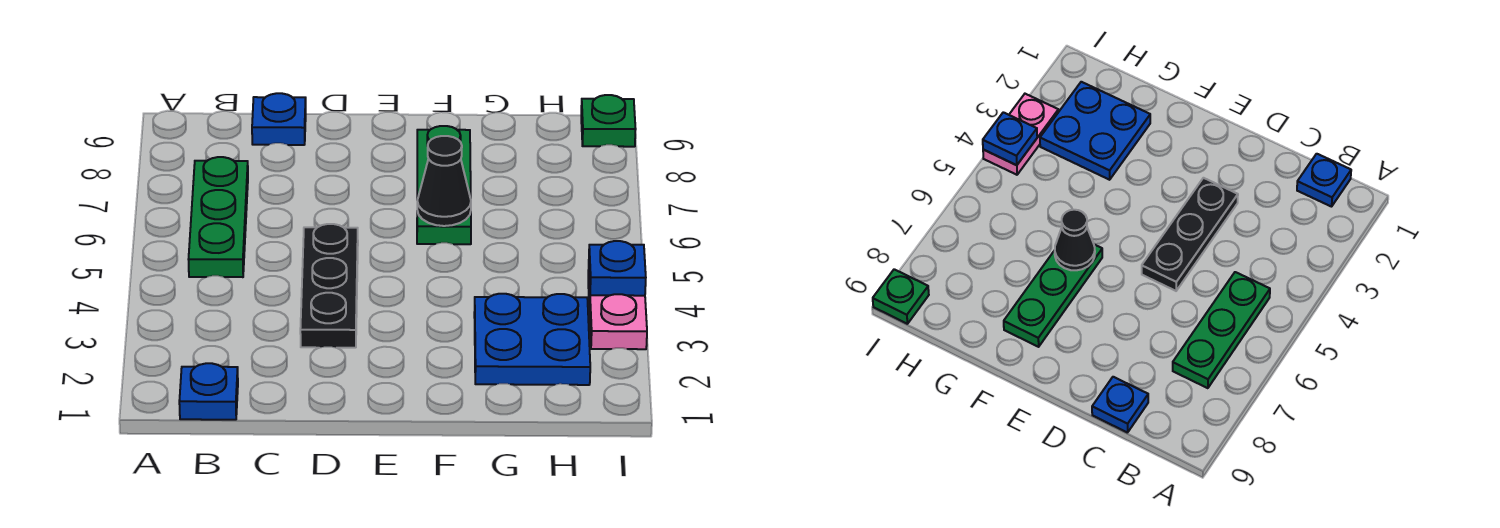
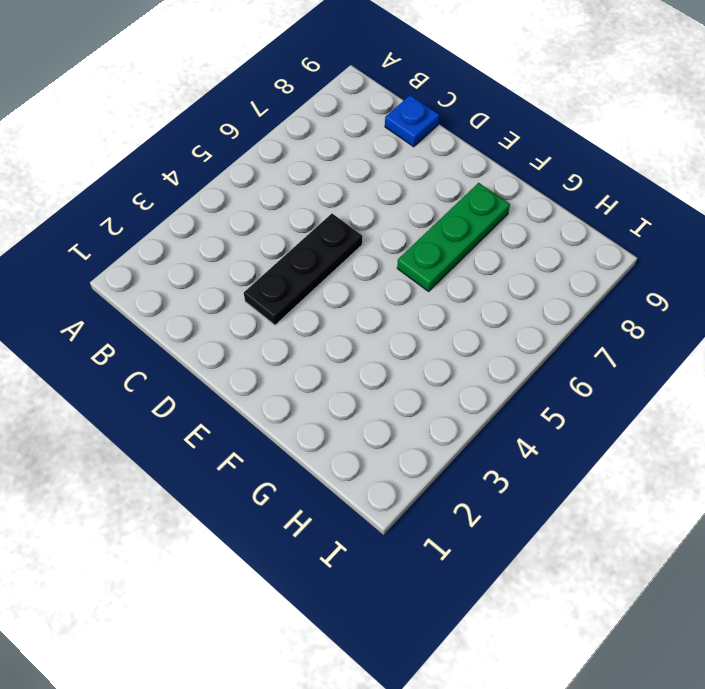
none -> blue plate B1 level 1
none -> green plate B5:B7 level 1

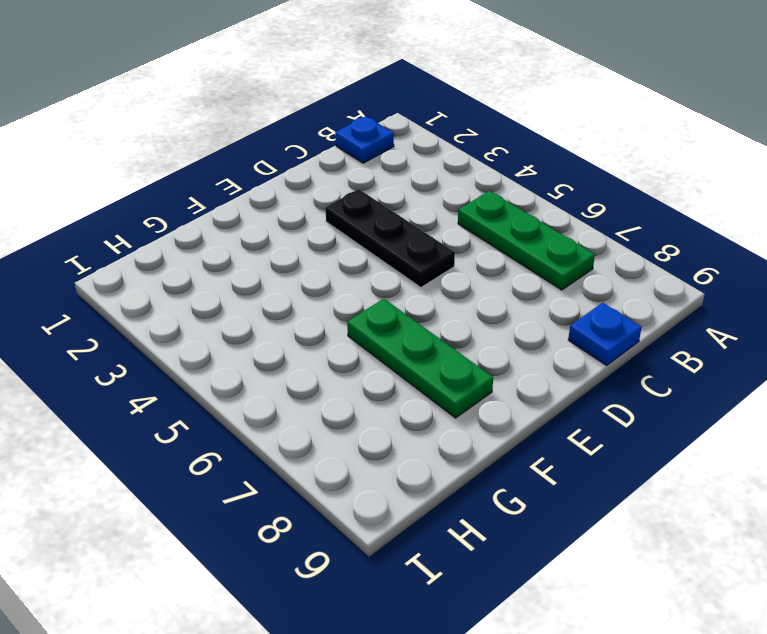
none -> blue plate G2:H3 level 1
none -> pink plate I3:I4 level 1

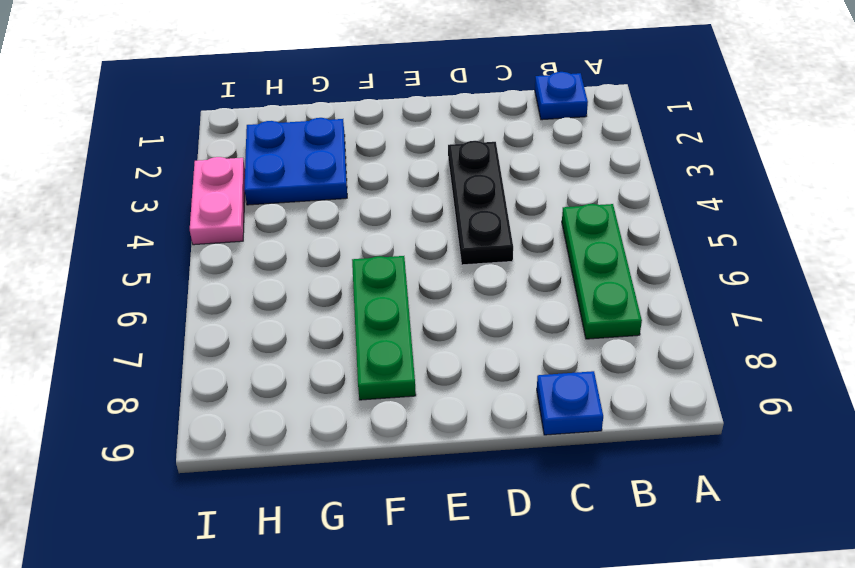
none -> green plate I9 level 1
none -> black cone F6 level 2

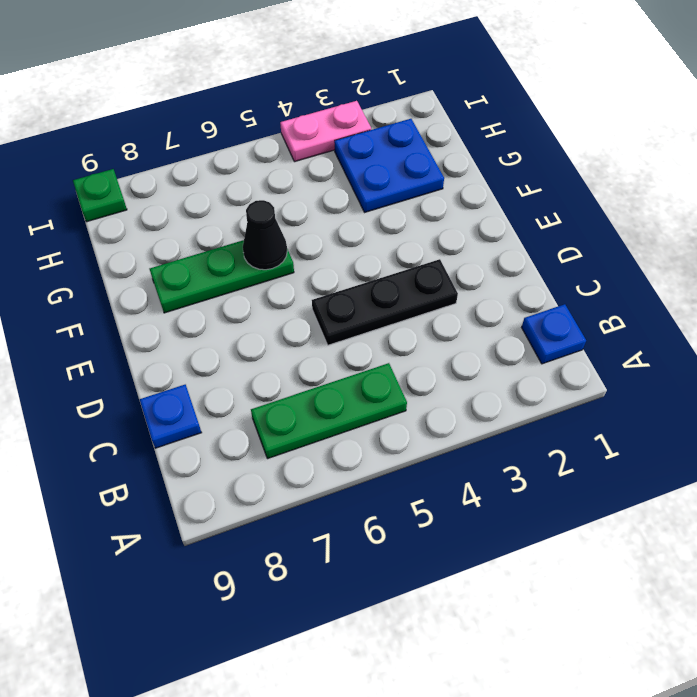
none -> blue plate I4 level 2

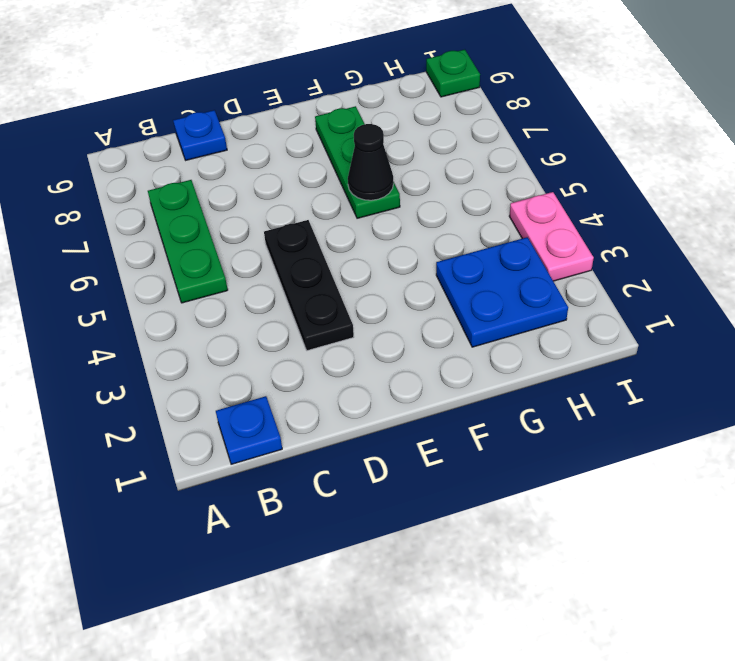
none -> blue plate I4 level 2

